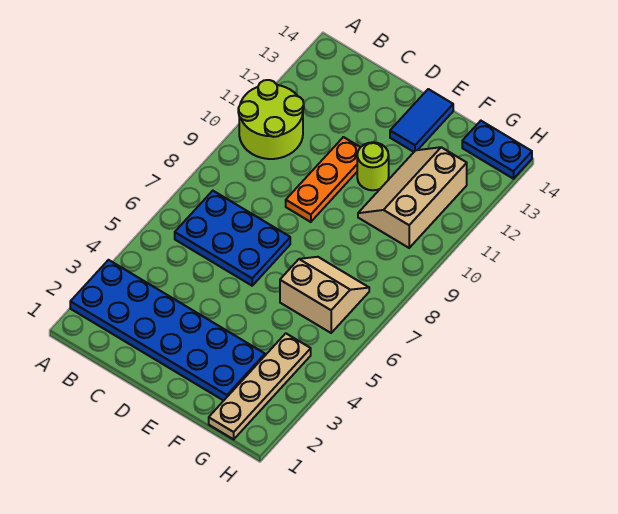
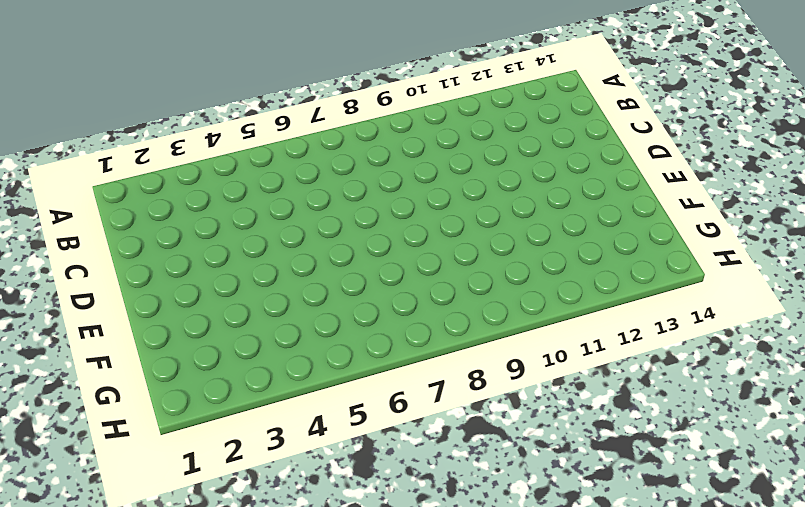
none -> blue plate A2:F3 level 1
none -> lime round brick A10:B11 level 1

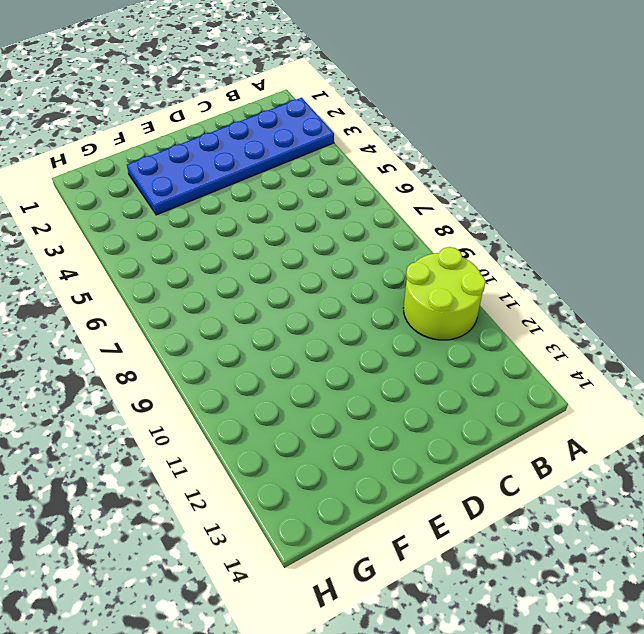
none -> blue plate B6:D7 level 1
none -> orange plate D9:D11 level 1

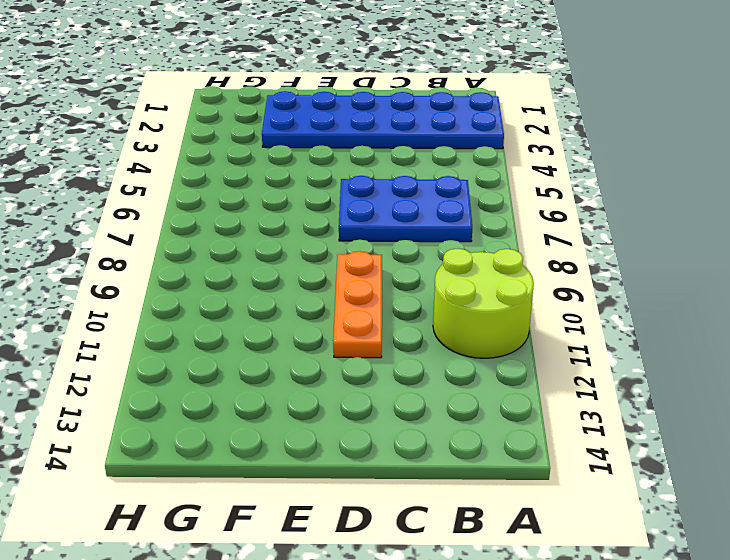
none -> lime round brick E11 level 1
none -> blue tile E13:E14 level 1

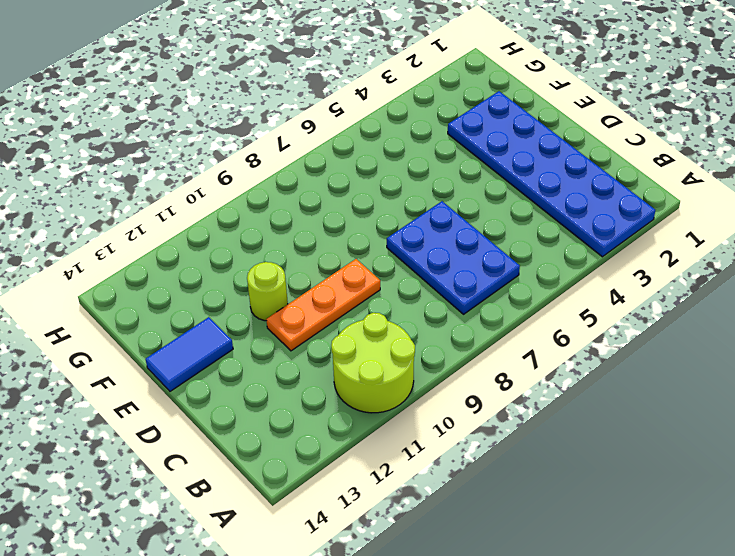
none -> tan slope F6:G7 level 1 top 6
none -> tan slope F10:G12 level 1 top G

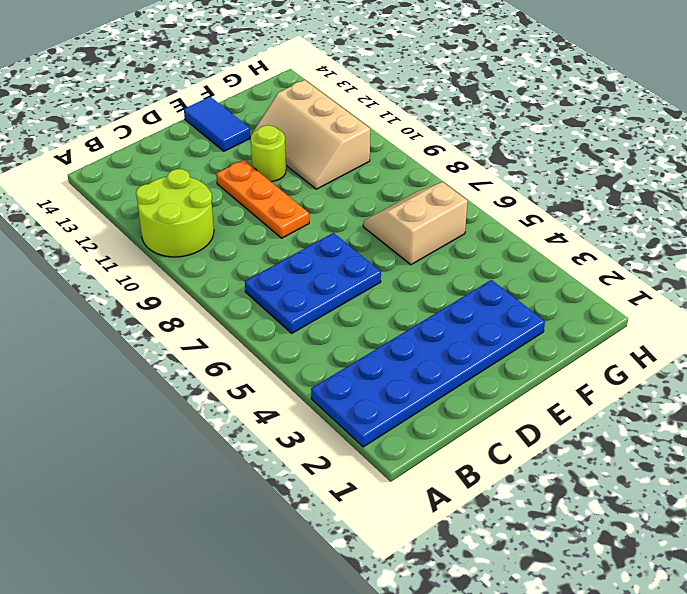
none -> tan plate G1:G4 level 1
none -> blue plate G14:H14 level 1

